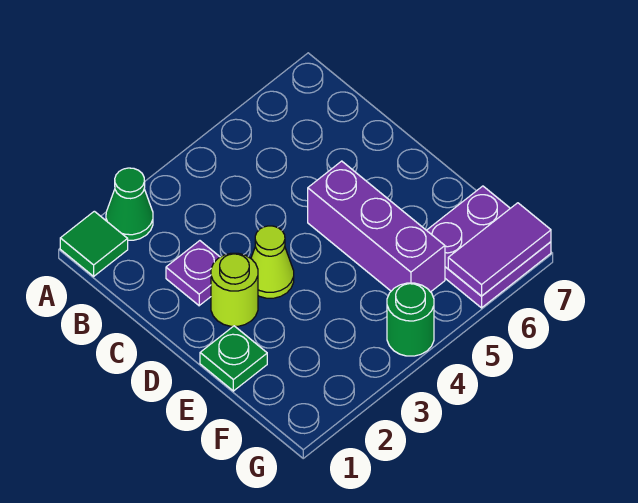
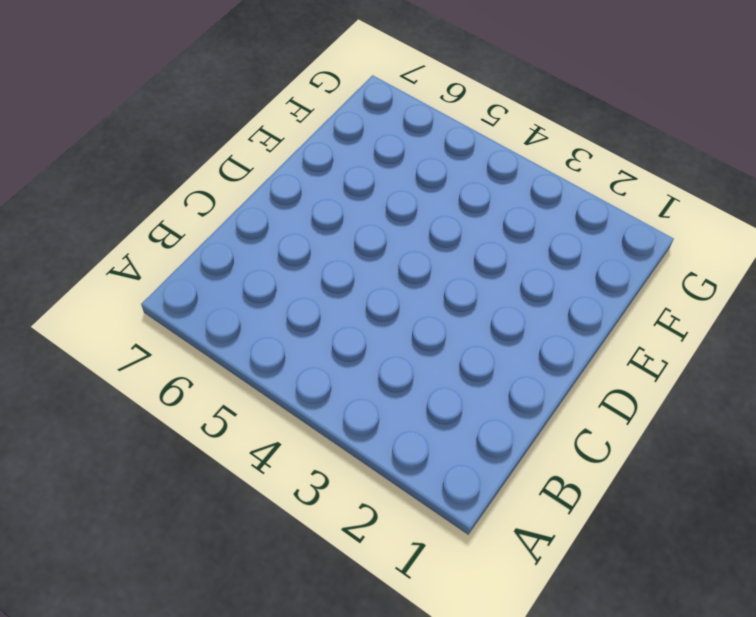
none -> green tile A1 level 1
none -> green cone A2 level 1

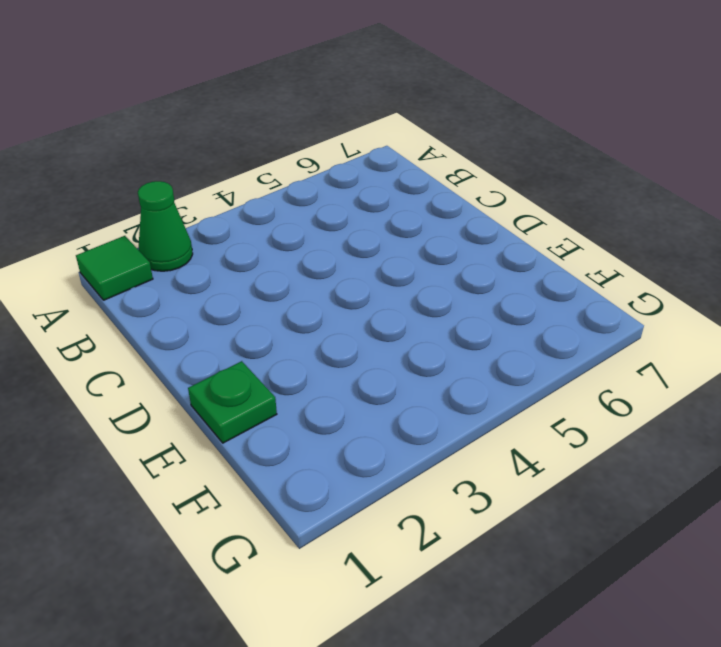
none -> purple plate C2 level 1
none -> lime round brick D2 level 1

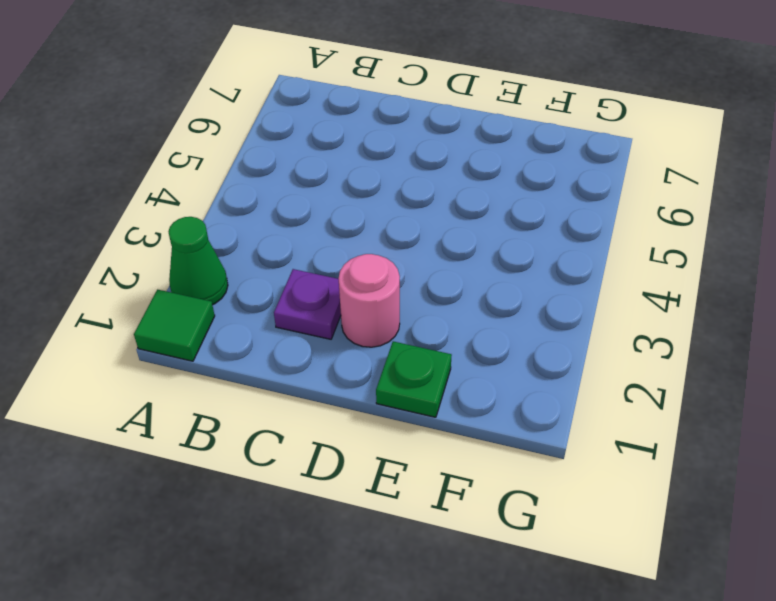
pink round brick D2 level 1 -> lime round brick D2 level 1
none -> lime cone D3 level 1
none -> purple brick D5:F5 level 1

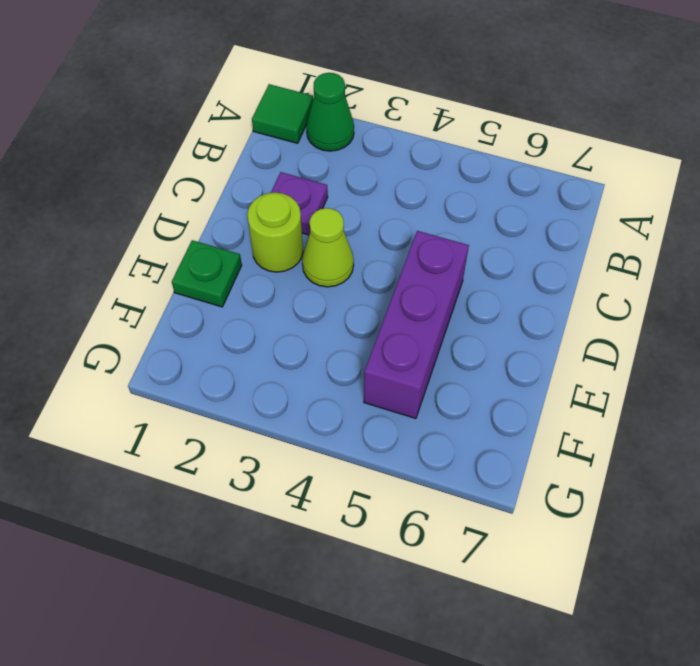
none -> purple plate F6:G7 level 1
none -> green round brick G4 level 1

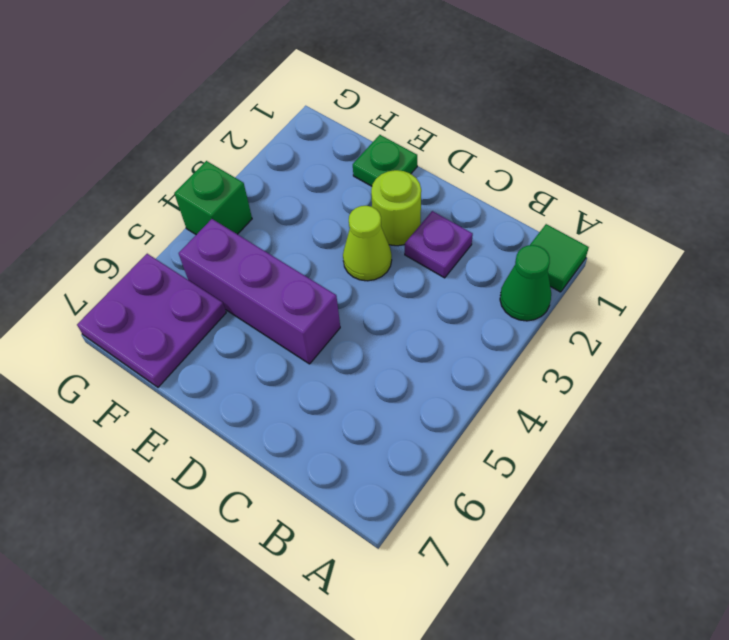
green brick G4 level 1 -> green round brick G4 level 1
none -> purple tile G6:G7 level 2

